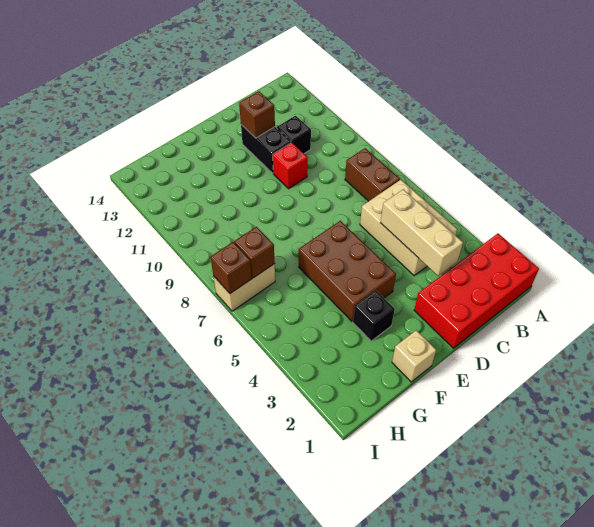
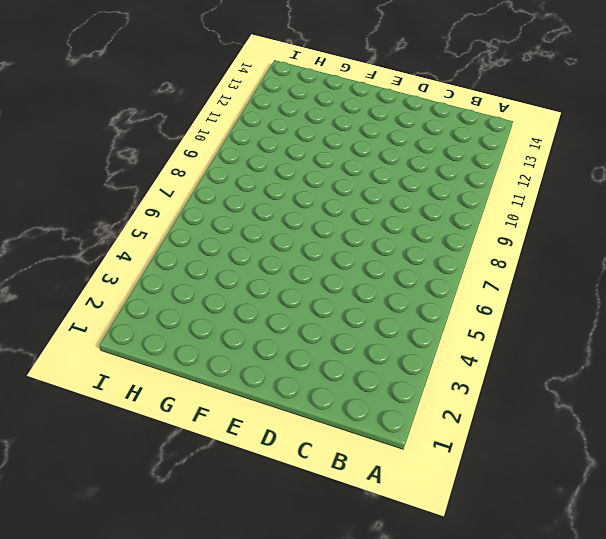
none -> red brick A1:D2 level 1
none -> tan brick B4:C6 level 1
none -> brown brick B7:B8 level 1

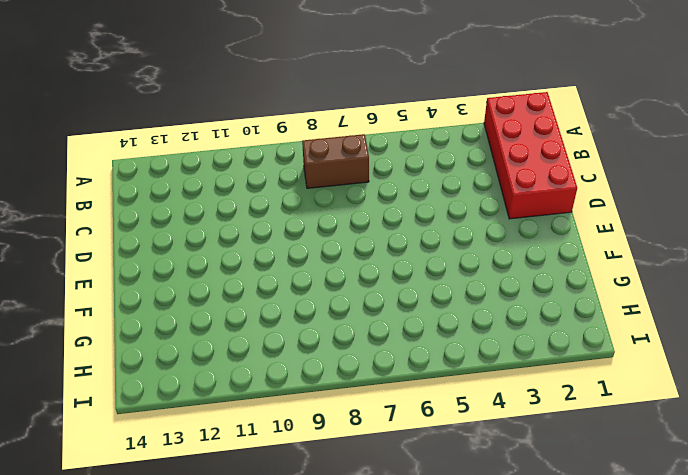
none -> tan brick B4:C6 level 1
none -> black brick C11 level 1
none -> red brick D10 level 1

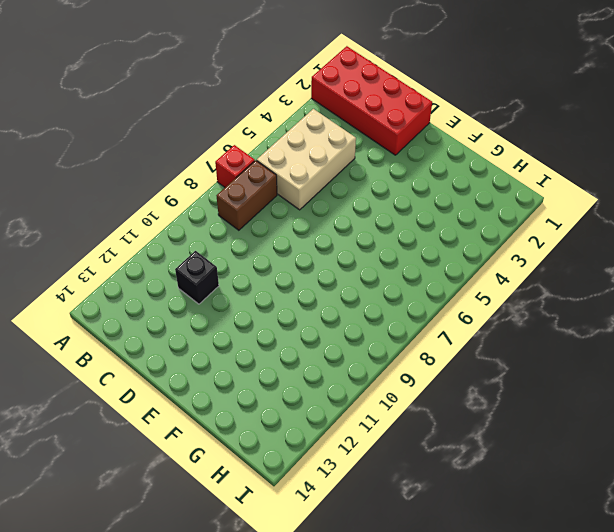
red brick A7 level 1 -> red brick D10 level 1
none -> black brick D11:D12 level 1
none -> brown brick E4:F6 level 1
none -> tan brick F1 level 1

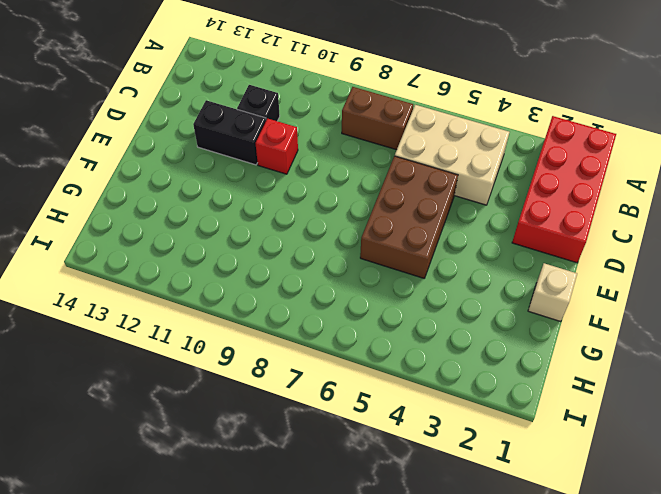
brown brick D5:F6 level 1 -> brown brick E4:F6 level 1
none -> black brick F3 level 1
none -> tan brick H7:I7 level 1
none -> tan brick C3:C5 level 2

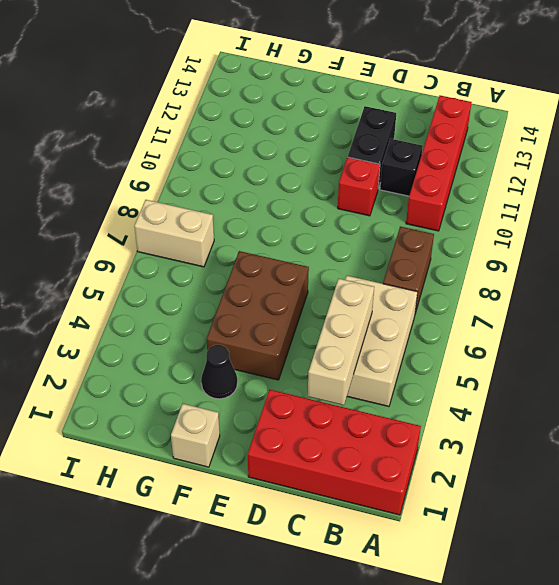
red brick B10:B13 level 1 -> none
black cone F3 level 1 -> black brick F3 level 1
none -> brown brick D12 level 2
none -> brown brick H7 level 2
none -> brown brick I7 level 2

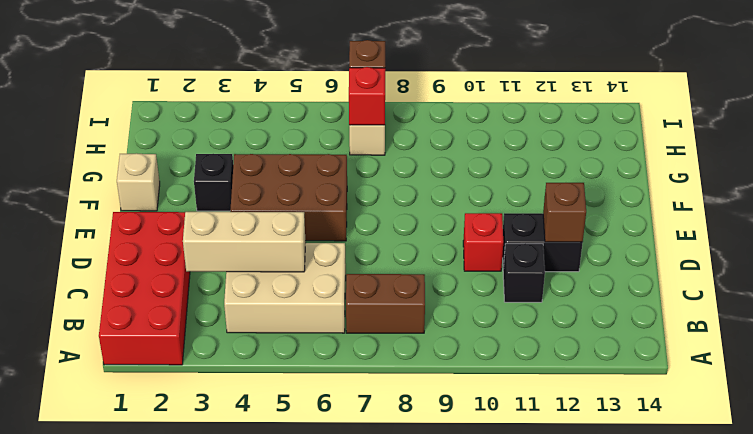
red brick H7 level 2 -> brown brick H7 level 2

